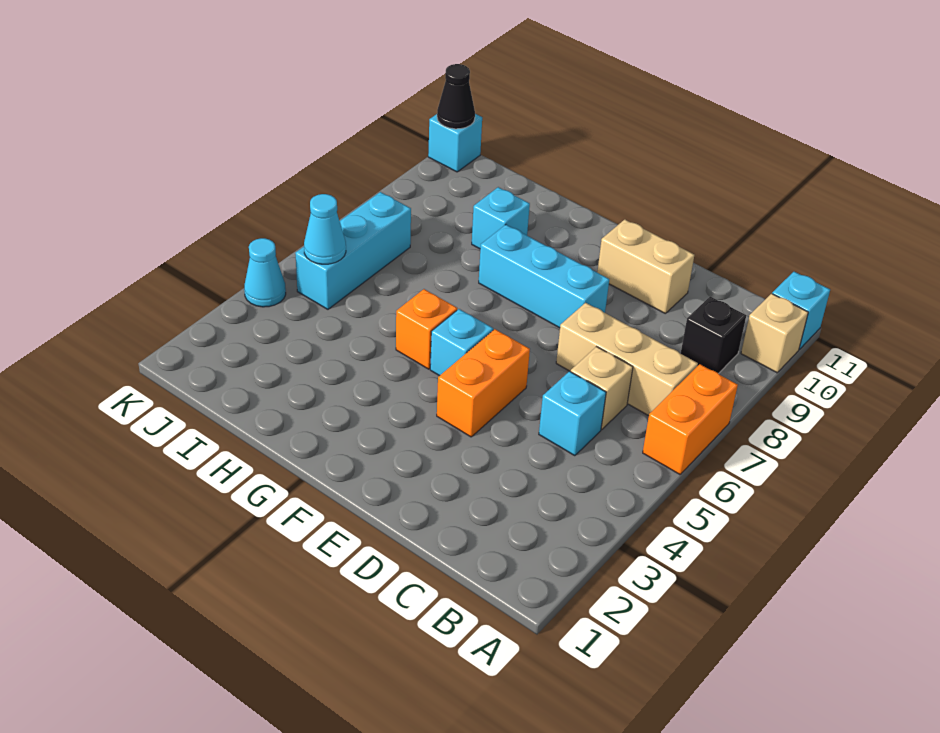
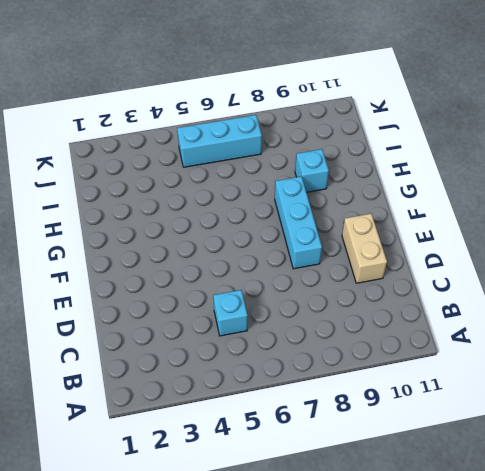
none -> orange brick A6:A7 level 1
none -> tan brick A10 level 1
none -> cyan brick A11 level 1

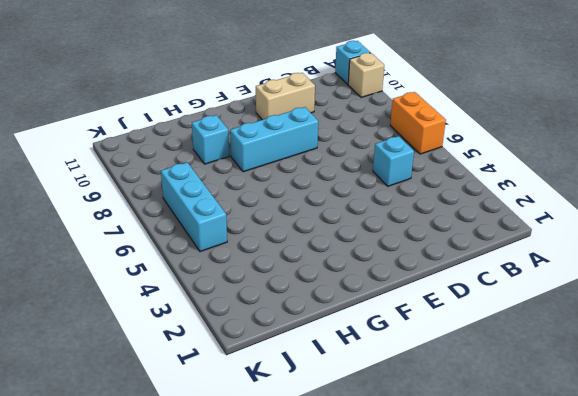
none -> tan brick B7:D7 level 1
none -> black brick B9 level 1
none -> tan brick C6 level 1

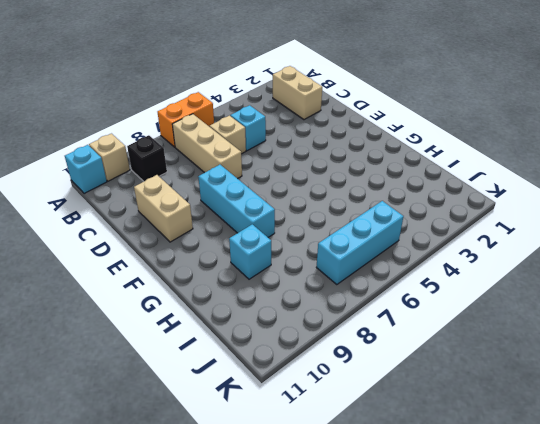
tan brick B2:C2 level 1 -> none
none -> orange brick E4:E5 level 1
none -> cyan brick F5 level 1
none -> orange brick G5 level 1

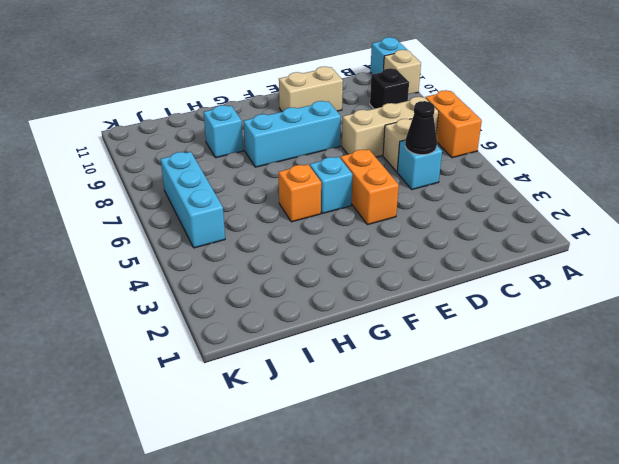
black cone C5 level 2 -> black cone K11 level 2
none -> cyan cone K4 level 1
none -> cyan brick K11 level 1
none -> cyan cone J5 level 2

